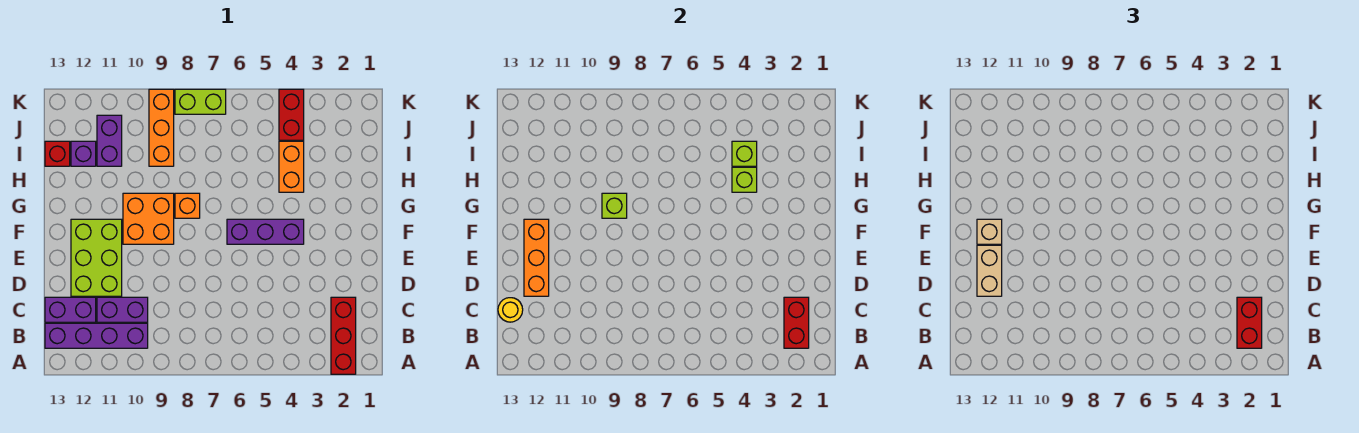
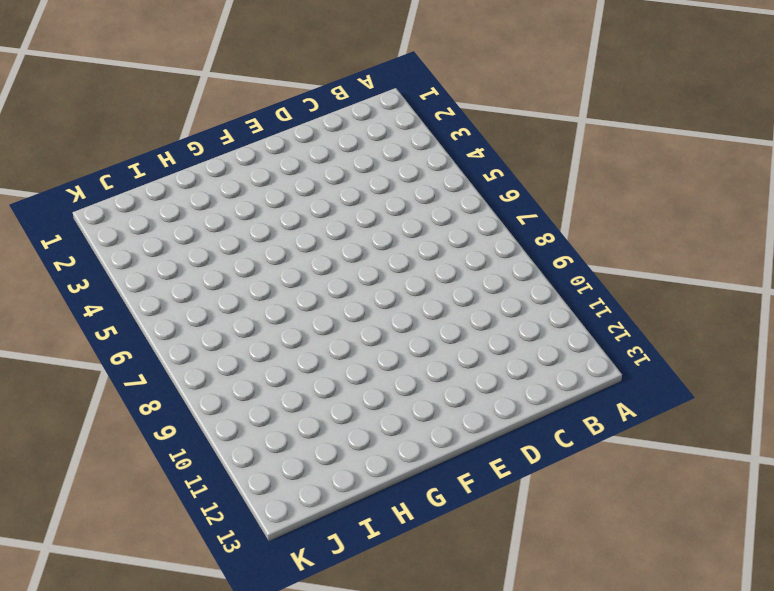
none -> red brick A2:C2 level 1
none -> purple brick B10:B13 level 1
none -> purple brick C10:C11 level 1

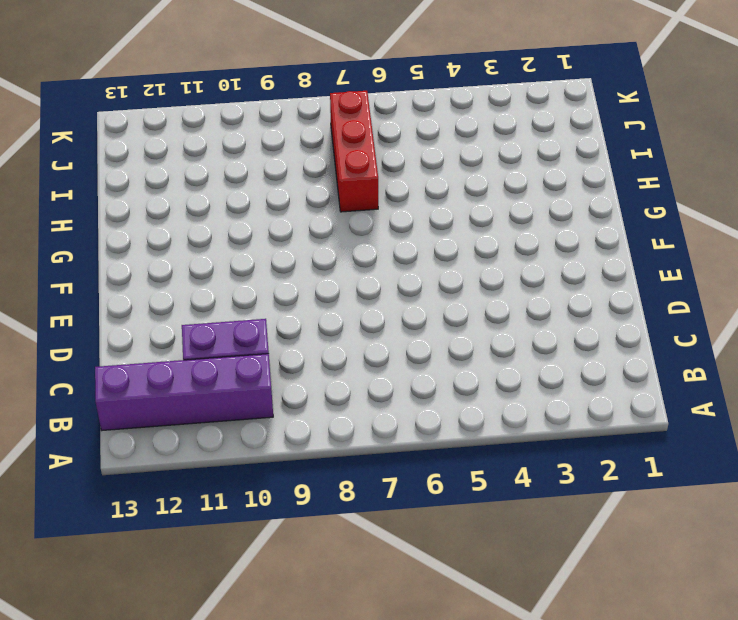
red brick H7:J7 level 1 -> red brick A2:C2 level 1
none -> purple brick C12:C13 level 1
none -> lime brick D11:F12 level 1
none -> purple brick F4:F6 level 1

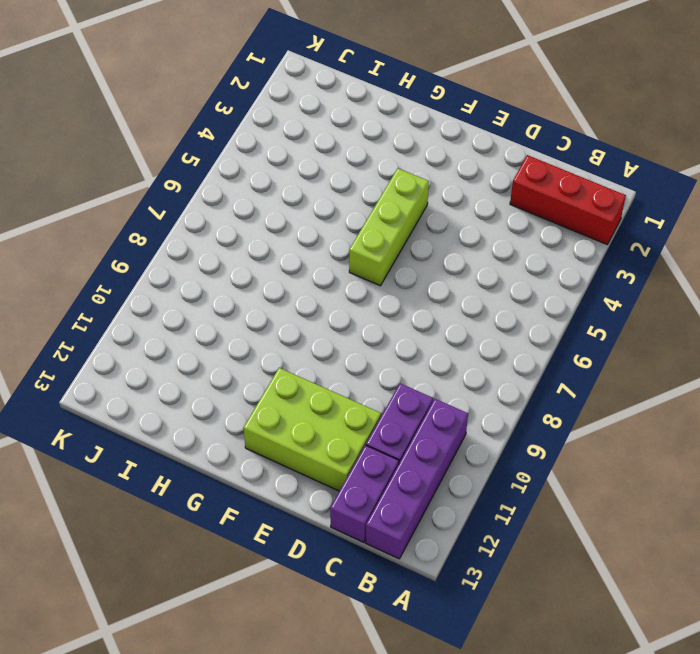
lime brick F4:F6 level 1 -> purple brick F4:F6 level 1
none -> orange brick F9:G10 level 1
none -> orange brick G8 level 1
none -> orange brick H4:I4 level 1

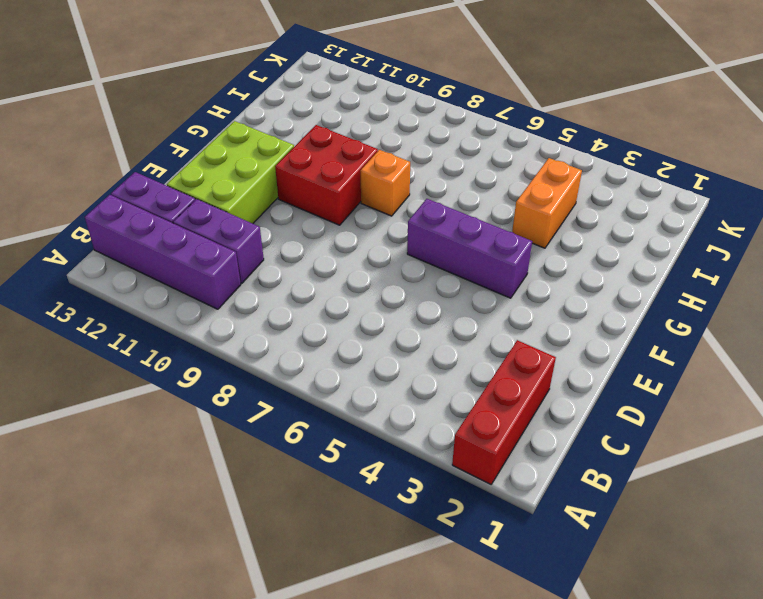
red brick F9:G10 level 1 -> orange brick F9:G10 level 1
none -> orange brick I9:K9 level 1
none -> purple brick I11:J11 level 1
none -> purple brick I12 level 1

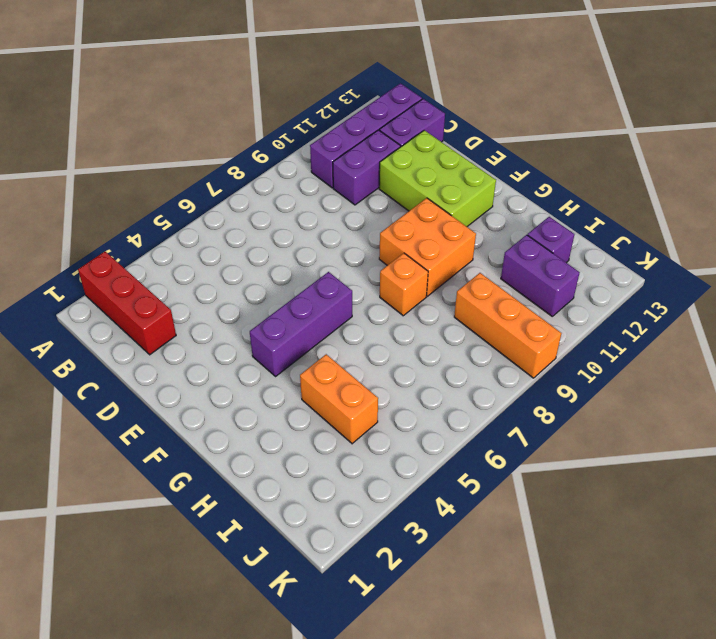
none -> red brick I13 level 1
none -> red brick J4:K4 level 1
none -> lime brick K7:K8 level 1

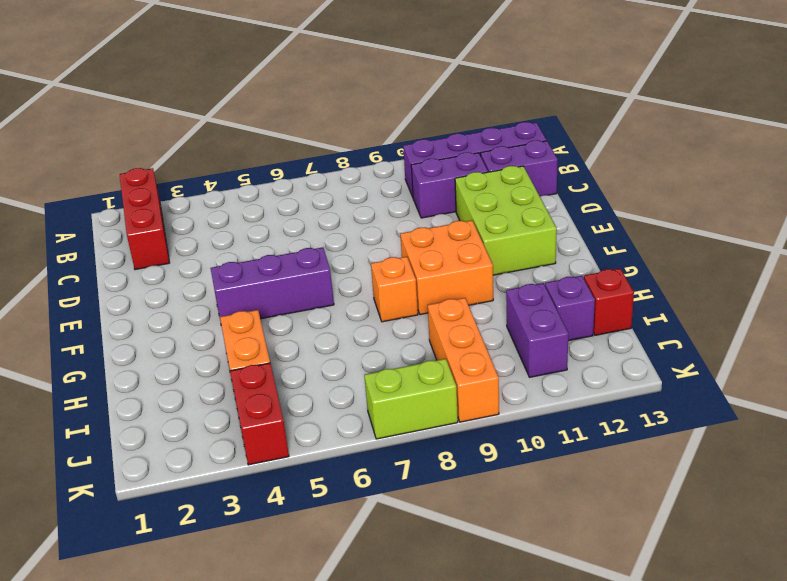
none -> red brick B2:C2 level 2
none -> yellow round brick C13 level 2
none -> orange brick D12:F12 level 2

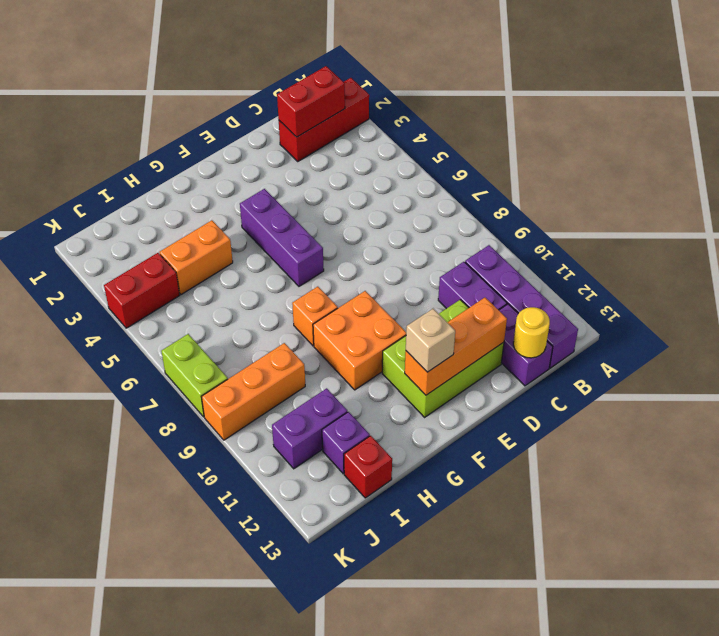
none -> lime brick G9 level 2
none -> lime brick H4 level 2
none -> lime brick I4 level 2

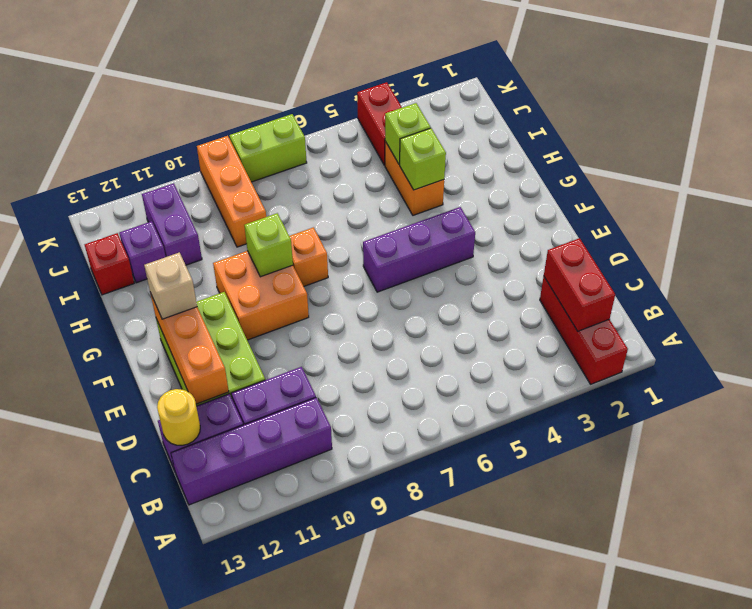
none -> red brick B2:C2 level 3
none -> tan brick D12:E12 level 3

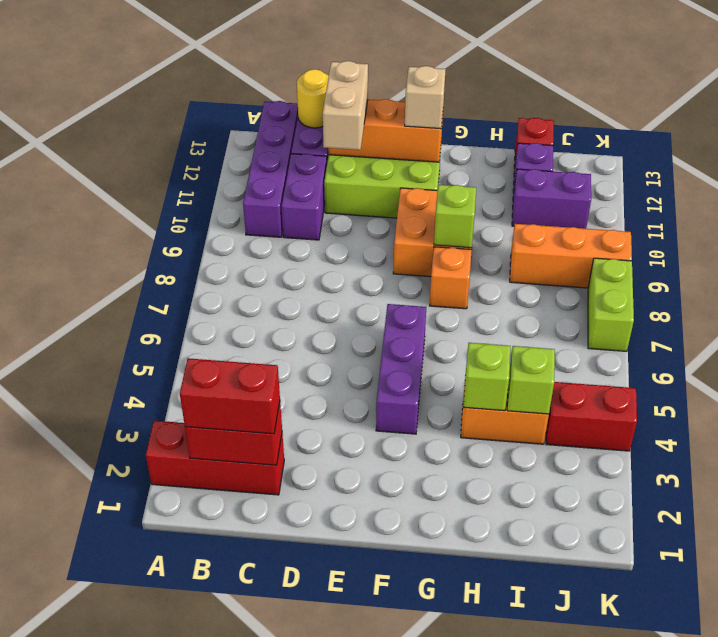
tan brick D11:D12 level 3 -> tan brick D12:E12 level 3

